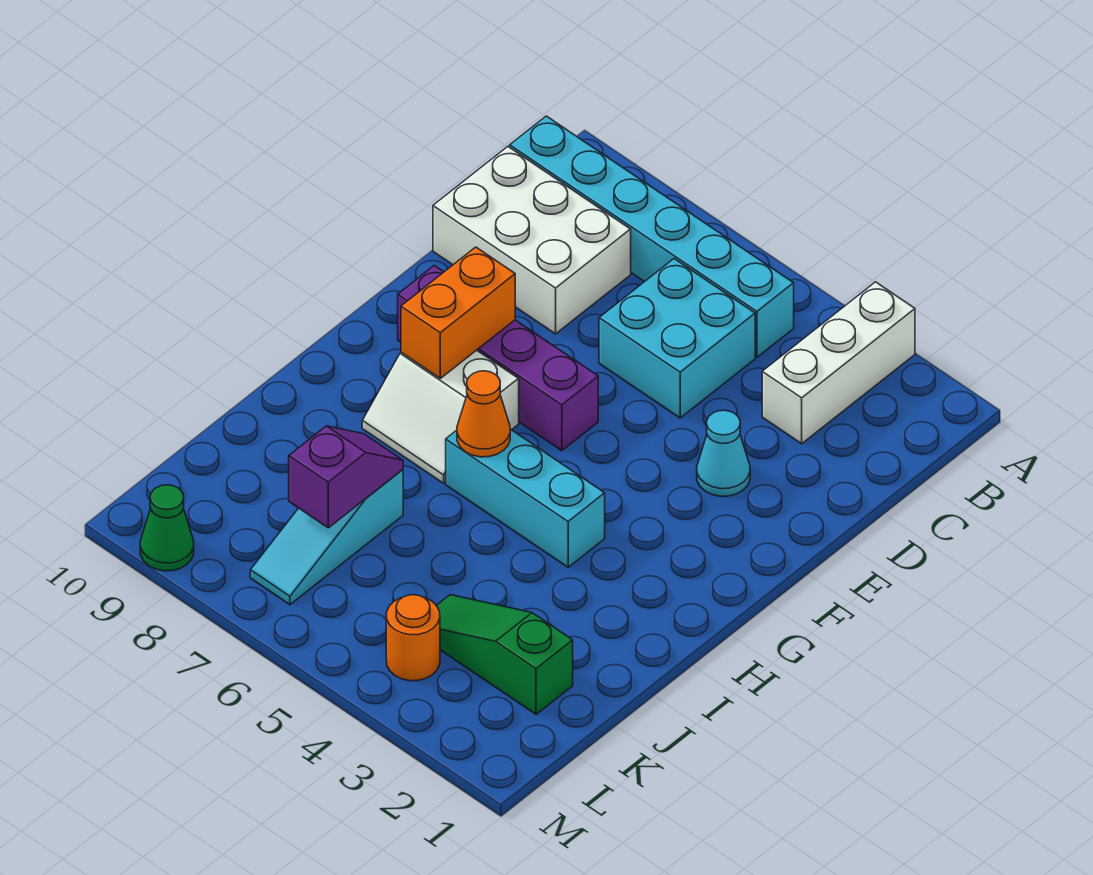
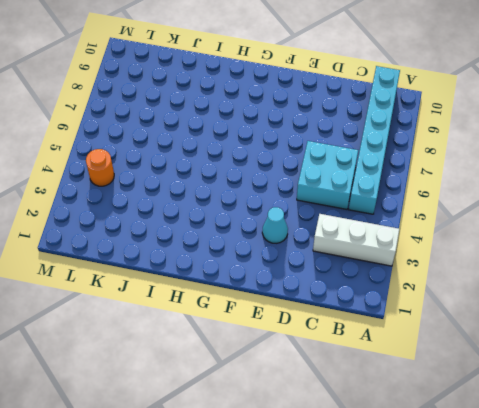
none -> white brick C8:D10 level 1
none -> purple brick F6:F9 level 1
none -> white slope G7:H8 level 1 top G

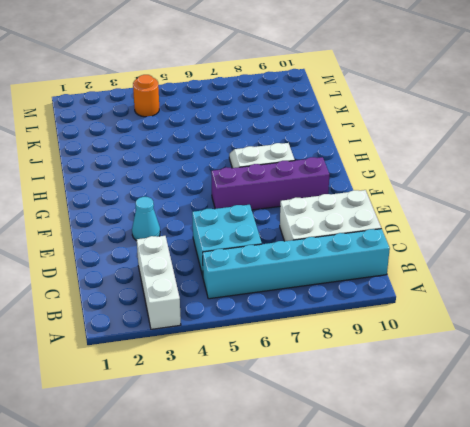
none -> cyan brick H4:H6 level 1
none -> cyan slope J7:L7 level 1 top J
none -> green slope K2:K4 level 1 top 2

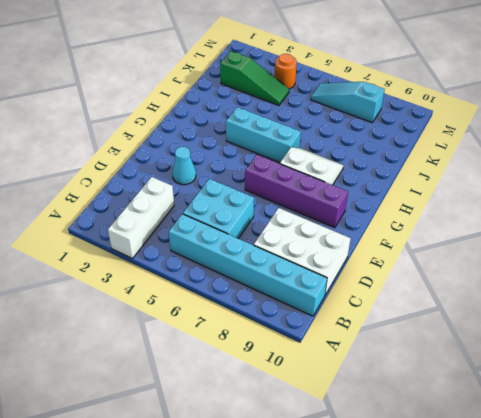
cyan slope L6:L8 level 1 top 8 -> cyan slope J7:L7 level 1 top J
none -> green cone M9 level 1
none -> orange brick F8:G8 level 2
none -> orange cone H6 level 2

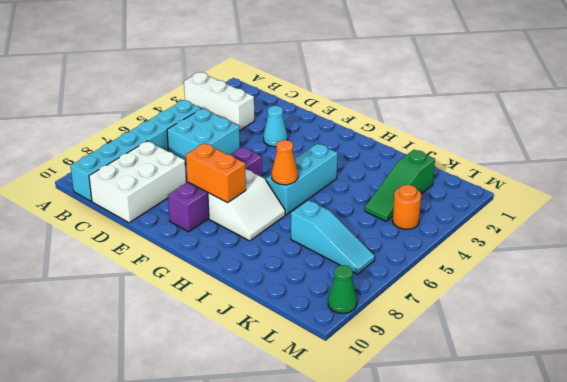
none -> purple slope J7:K7 level 2 top K

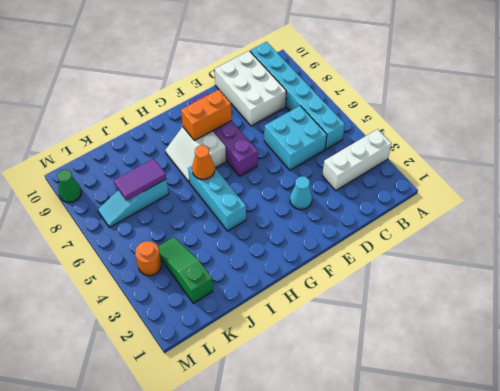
purple tile J7:K7 level 2 -> purple slope J7:K7 level 2 top K

